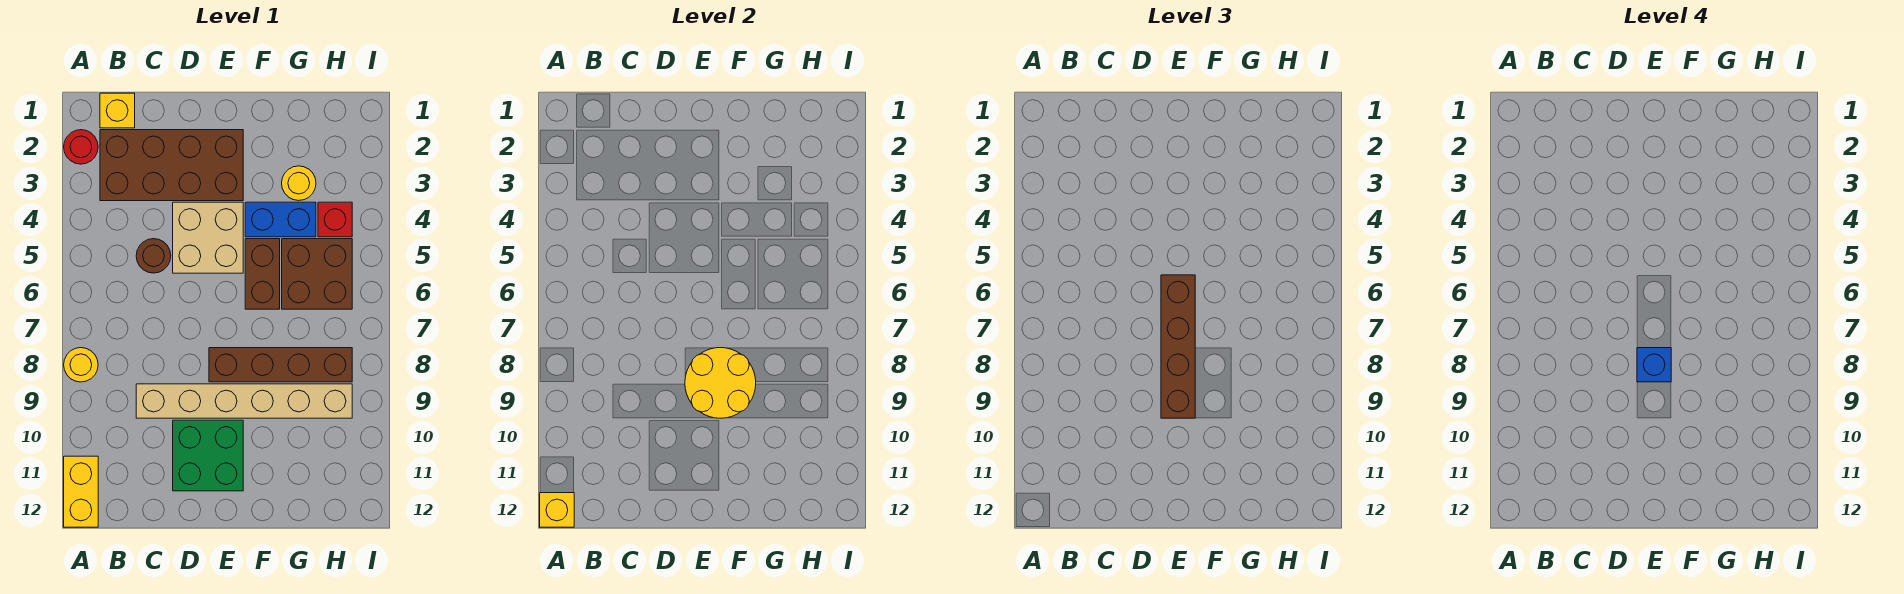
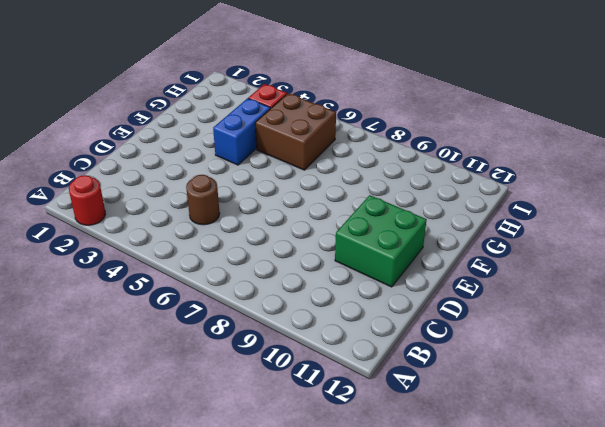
none -> yellow round brick A8 level 1
none -> yellow brick A11:A12 level 1
none -> yellow brick B1 level 1

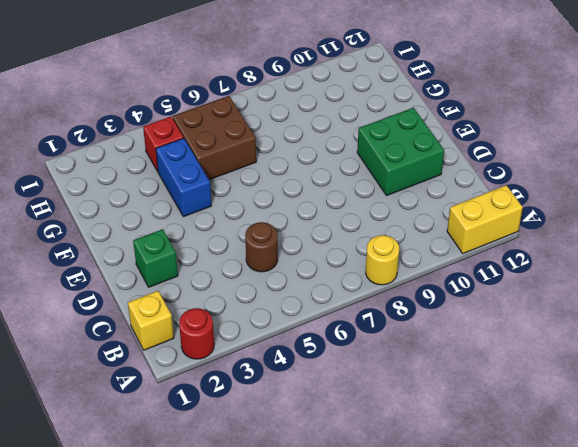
green brick D2 level 1 -> brown brick B2:E3 level 1
none -> tan brick C9:H9 level 1
none -> tan brick D4:E5 level 1
none -> brown brick E8:H8 level 1

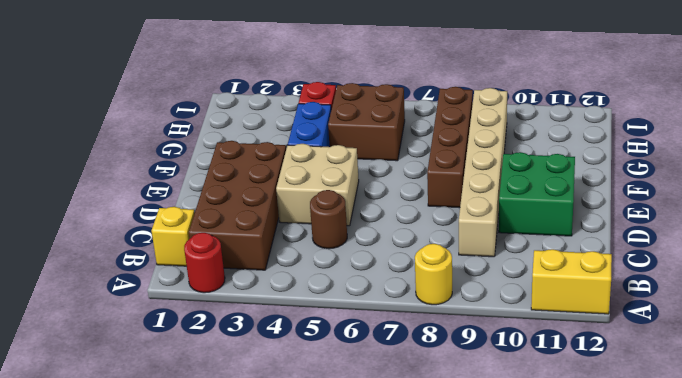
none -> brown brick F5:F6 level 1
none -> yellow round brick G3 level 1
none -> yellow brick A12 level 2

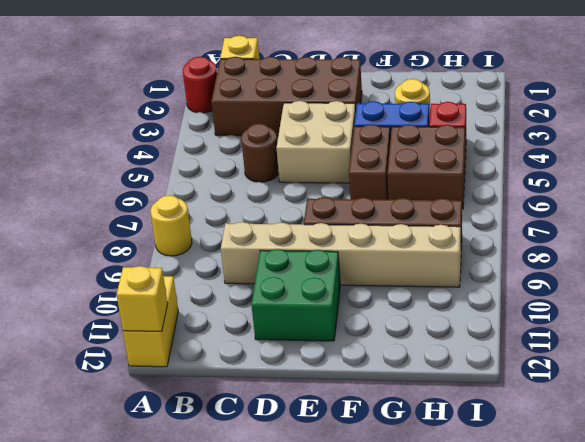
none -> yellow round brick E8:F9 level 2
none -> brown brick E6:E9 level 3
none -> blue brick E8 level 4

